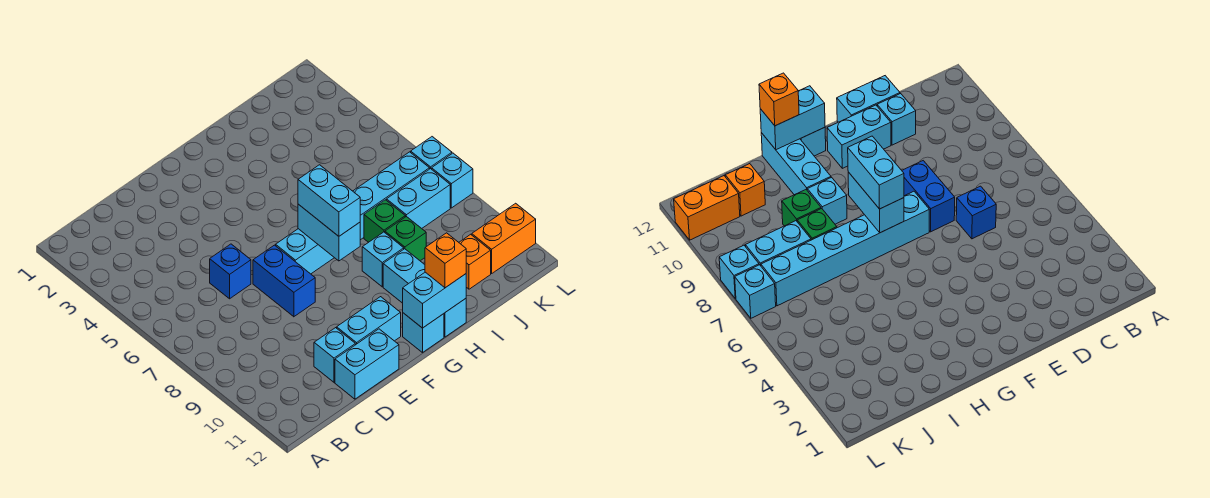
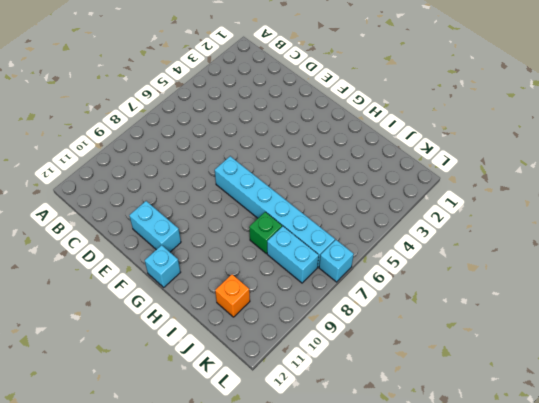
none -> blue brick D6 level 1
none -> cyan brick D11 level 1
none -> cyan brick D12:E12 level 1

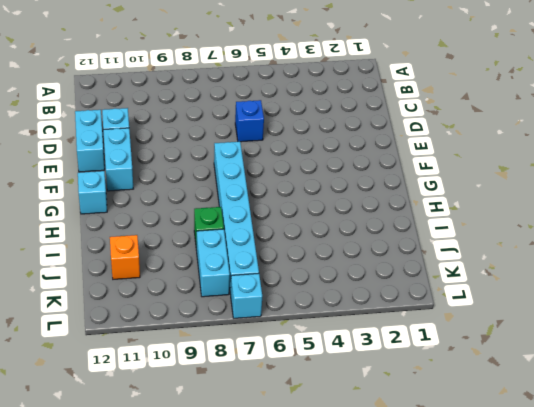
none -> blue brick E7:E8 level 1
none -> cyan brick H9 level 1
none -> cyan brick H10:H12 level 1

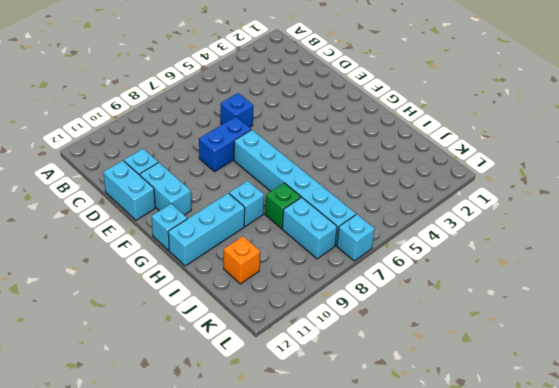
none -> green brick I9 level 1
none -> orange brick K11:L11 level 1
none -> cyan brick L8 level 1

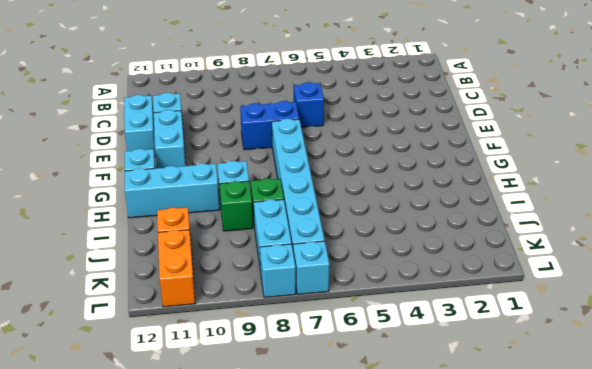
none -> cyan brick G7:G8 level 2
none -> cyan brick G12:H12 level 2
none -> cyan brick G7:G8 level 3

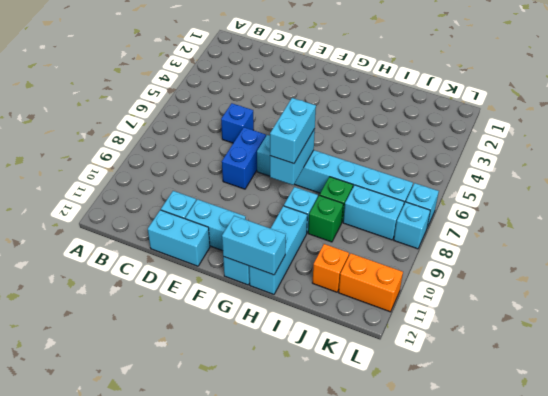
none -> orange brick H12 level 3

